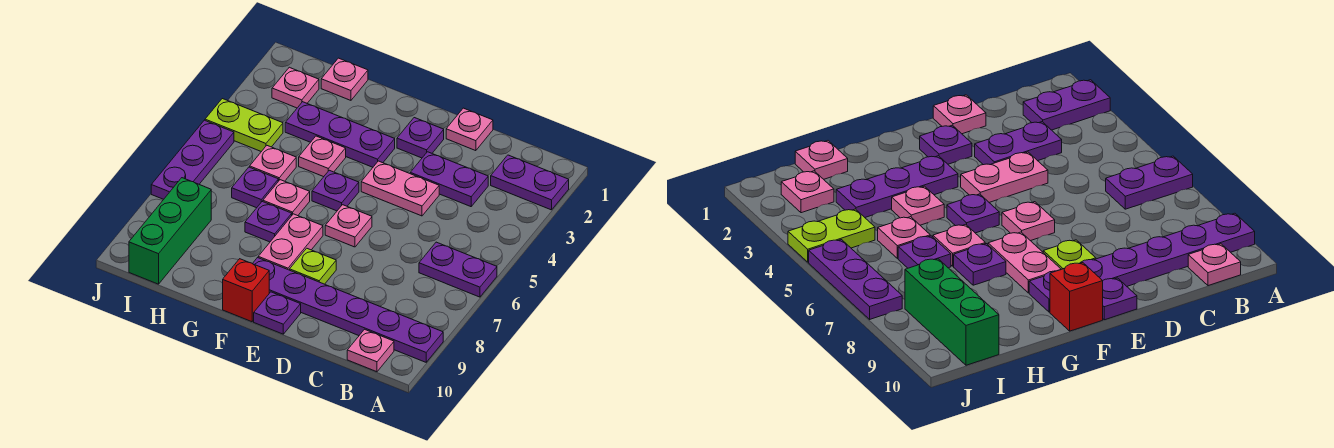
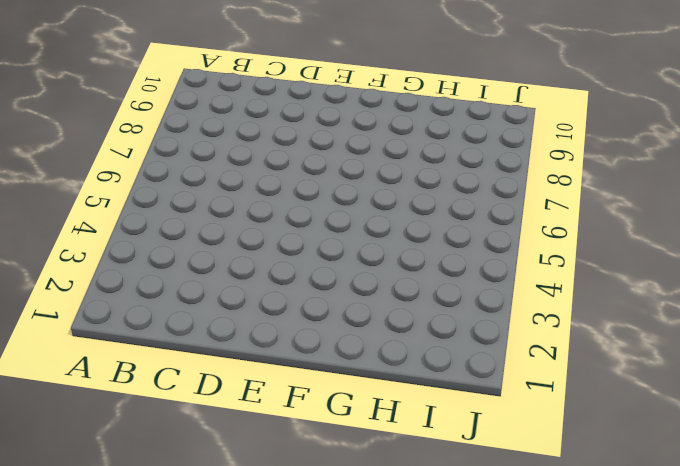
none -> purple plate A2:B2 level 1
none -> purple plate A6:B6 level 1
none -> purple plate A9:F9 level 1

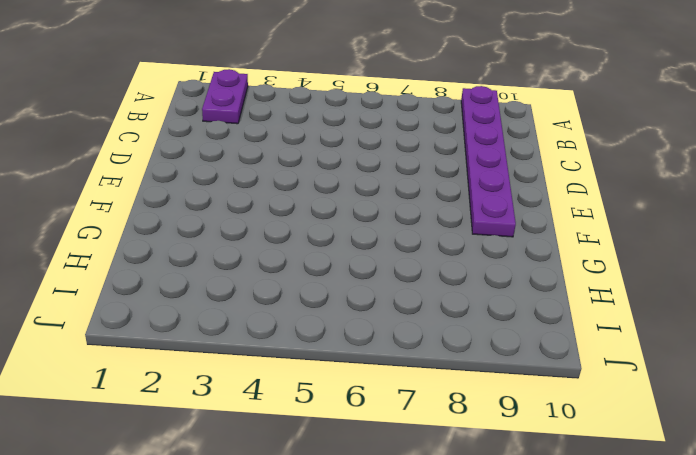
none -> purple plate A6:B6 level 1
none -> pink plate B10 level 1
none -> purple plate C3:D3 level 1

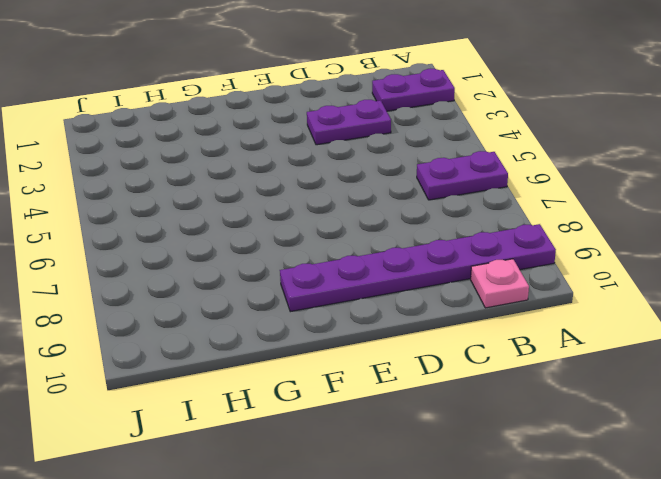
none -> pink plate D1 level 1
none -> pink plate D4:E4 level 1
none -> purple plate E2 level 1

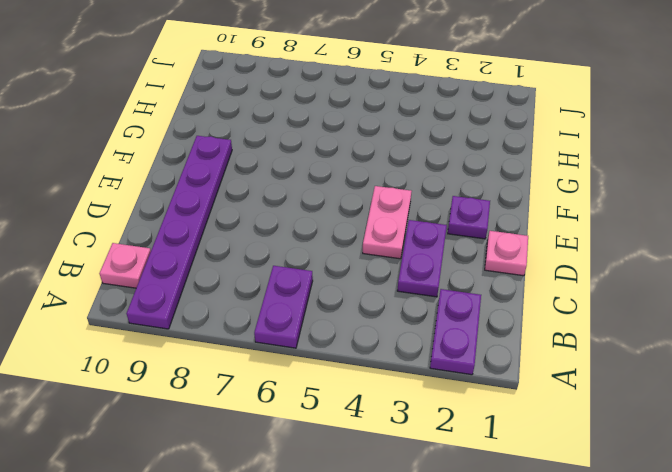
none -> pink plate E6 level 1
none -> lime plate E8 level 1
none -> purple plate E10 level 1

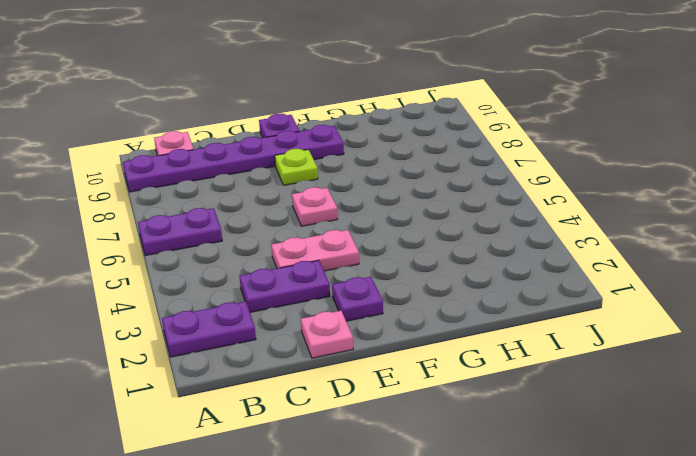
none -> purple plate F3:H3 level 1
none -> purple plate F5 level 1
none -> pink plate F7:F8 level 1

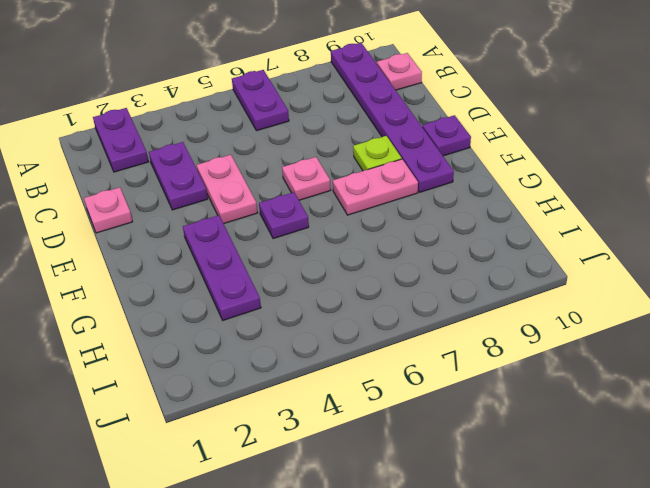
none -> purple plate E2 level 1
none -> red brick F10 level 1
none -> pink plate G4 level 1

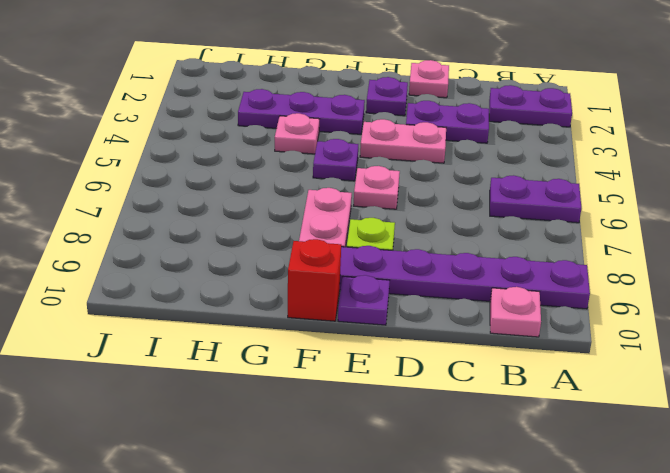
none -> pink plate G6 level 1
none -> purple plate G7 level 1
none -> pink plate H1 level 1

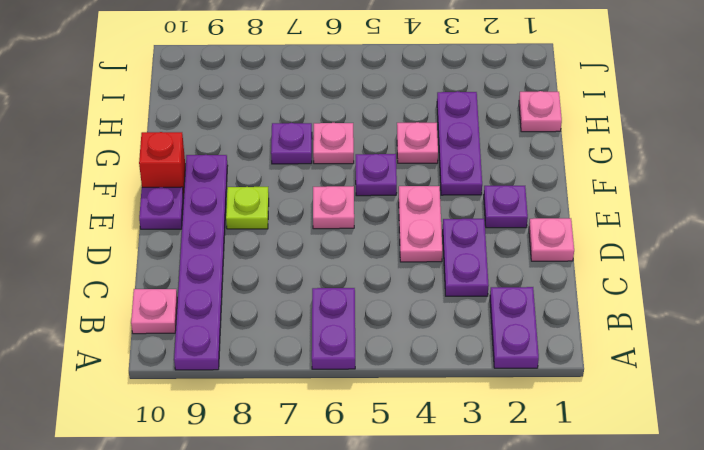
none -> pink plate F7:F8 level 1
none -> pink plate H5 level 1
none -> purple plate H6 level 1

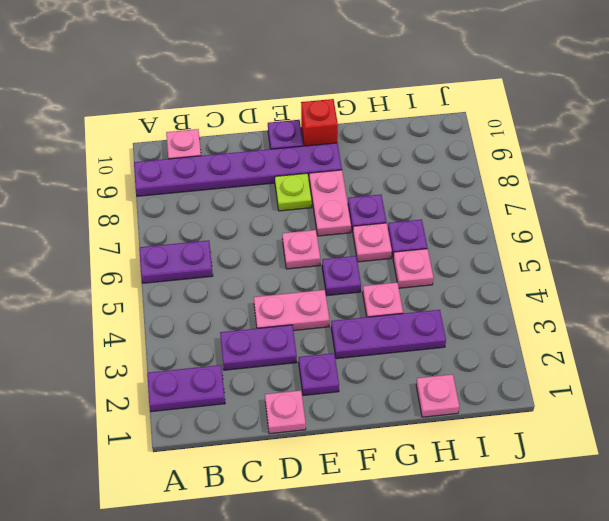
none -> pink plate I2 level 1
none -> lime plate I4:J4 level 1
none -> green brick I8:I10 level 1

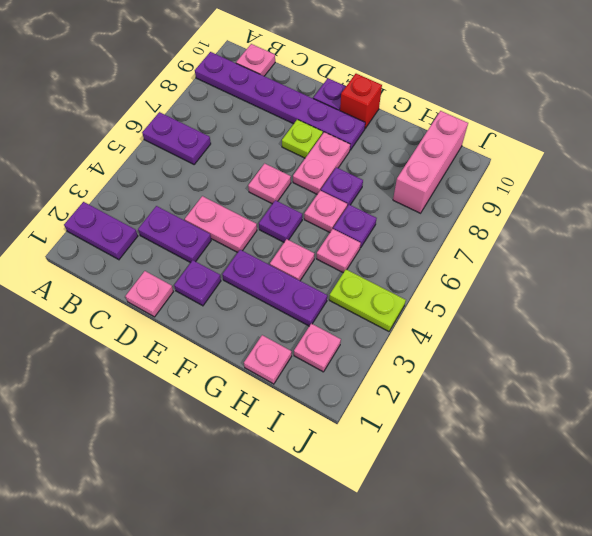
pink brick I8:I10 level 1 -> green brick I8:I10 level 1
none -> purple plate J5:J7 level 1

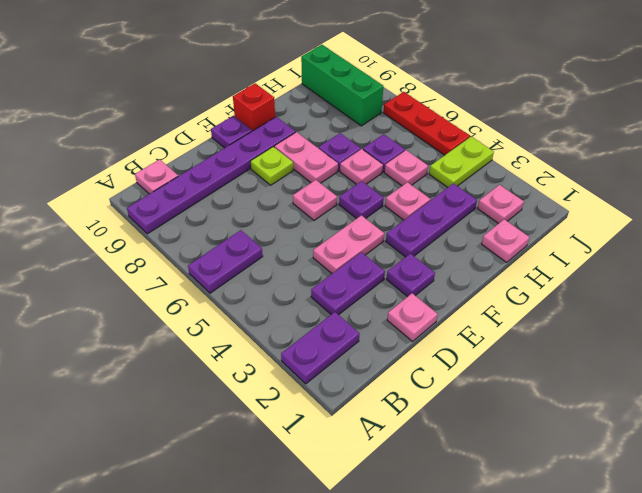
red plate J5:J7 level 1 -> purple plate J5:J7 level 1

